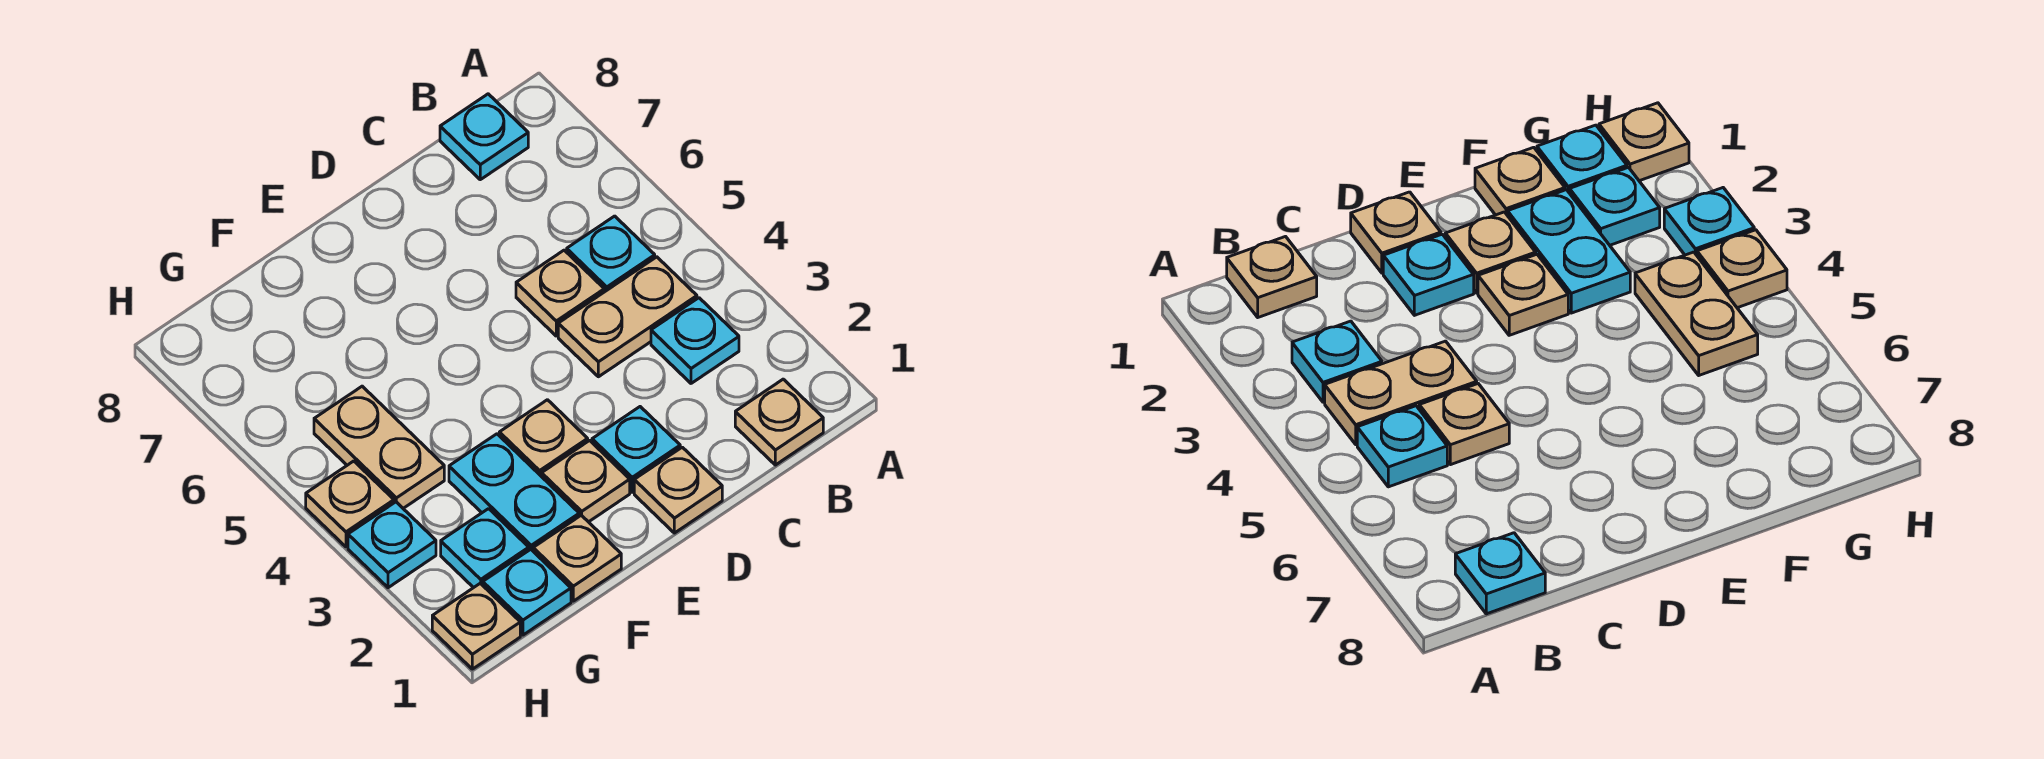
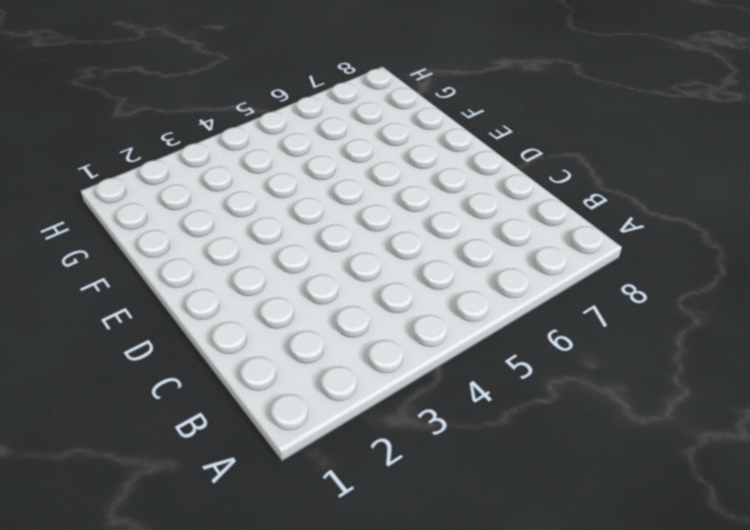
none -> tan plate B1 level 1
none -> cyan plate B3 level 1
none -> tan plate B4:C4 level 1

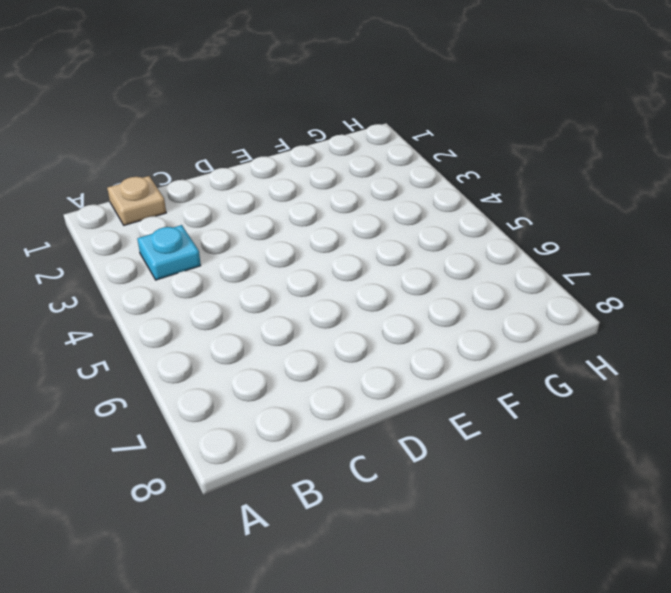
none -> tan plate B4:C4 level 1
none -> cyan plate B5 level 1
none -> cyan plate B8 level 1

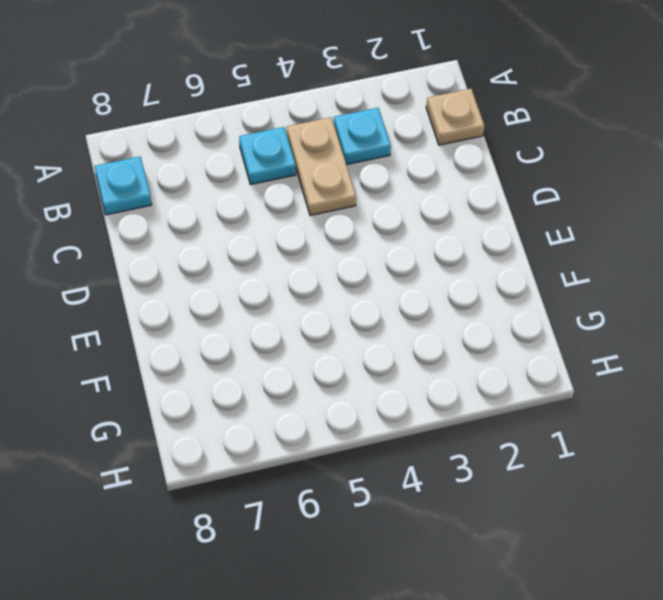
none -> tan plate C5 level 1
none -> tan plate D1 level 1
none -> cyan plate D2 level 1

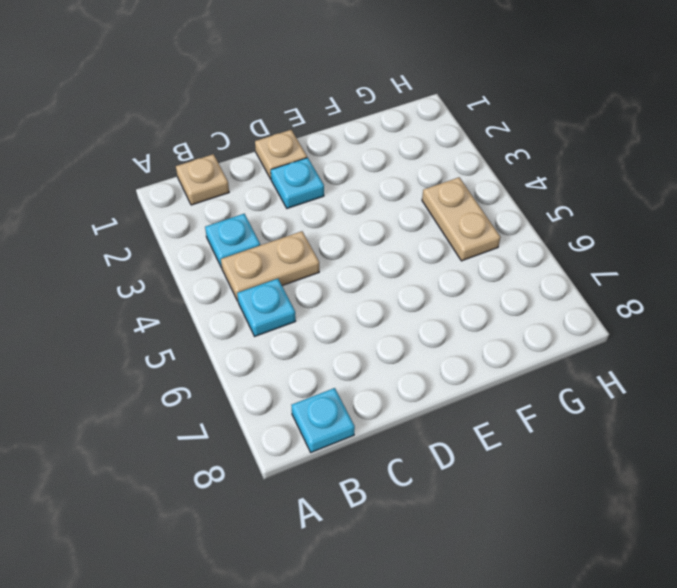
none -> tan plate C5 level 1
none -> tan plate E2 level 1
none -> tan plate E3 level 1

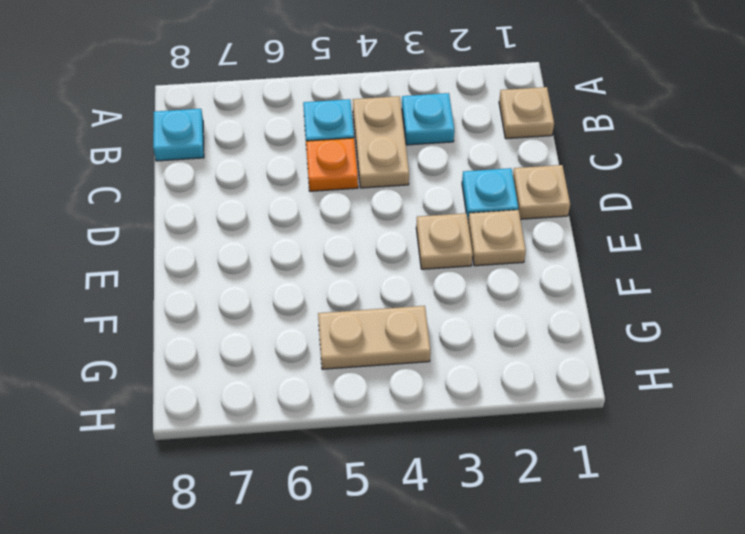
orange plate C5 level 1 -> tan plate C5 level 1
none -> tan plate F1 level 1
none -> cyan plate F2:F3 level 1
none -> cyan plate G1 level 1

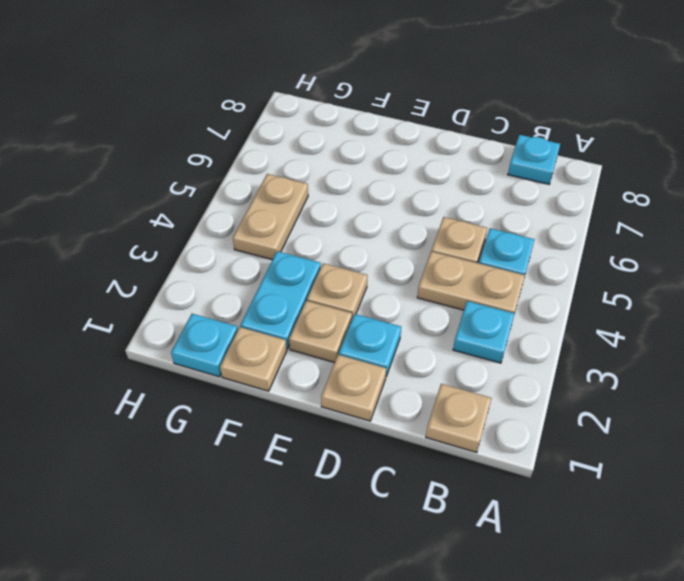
none -> cyan plate G2 level 1
none -> tan plate H1 level 1
none -> cyan plate H3 level 1

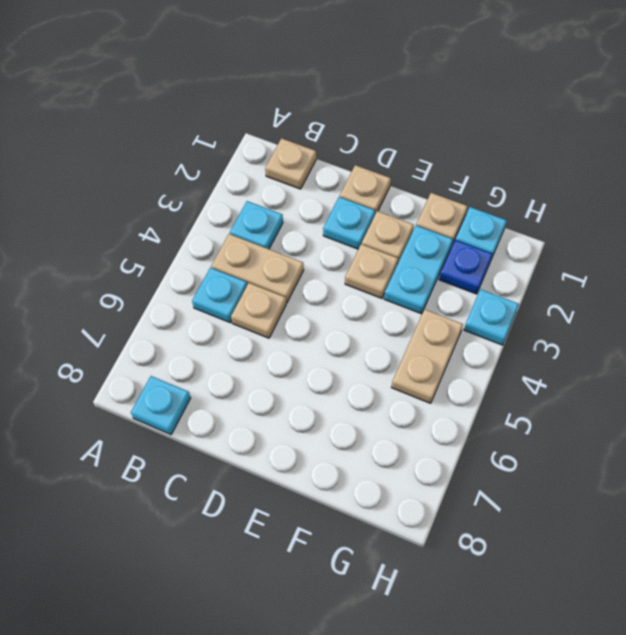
blue plate G2 level 1 -> cyan plate G2 level 1
none -> tan plate H1 level 1
none -> tan plate H4 level 1

